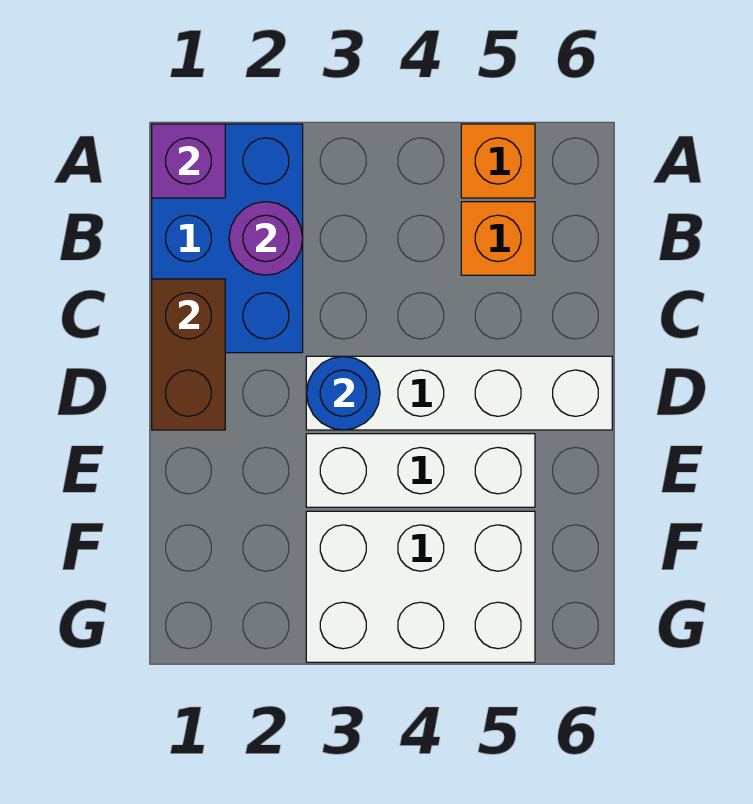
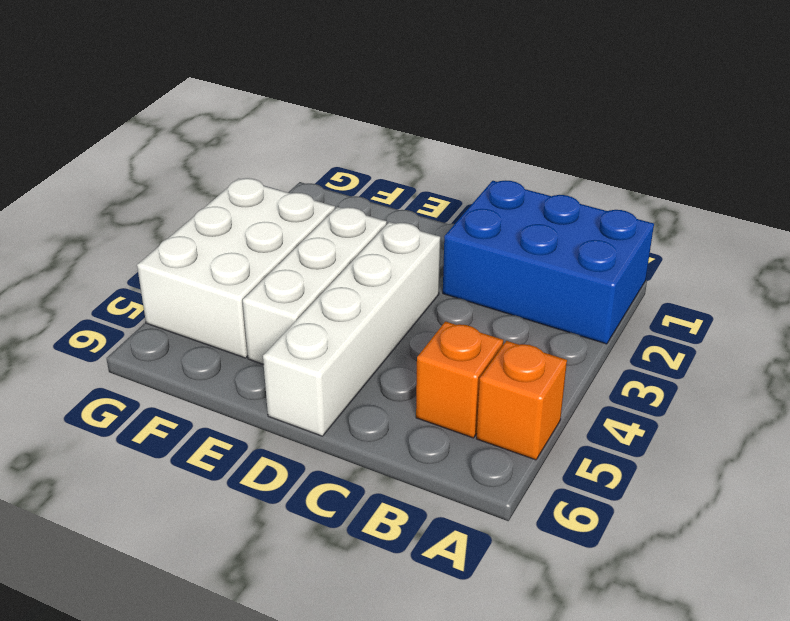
none -> purple brick A1 level 2
none -> purple round brick B2 level 2

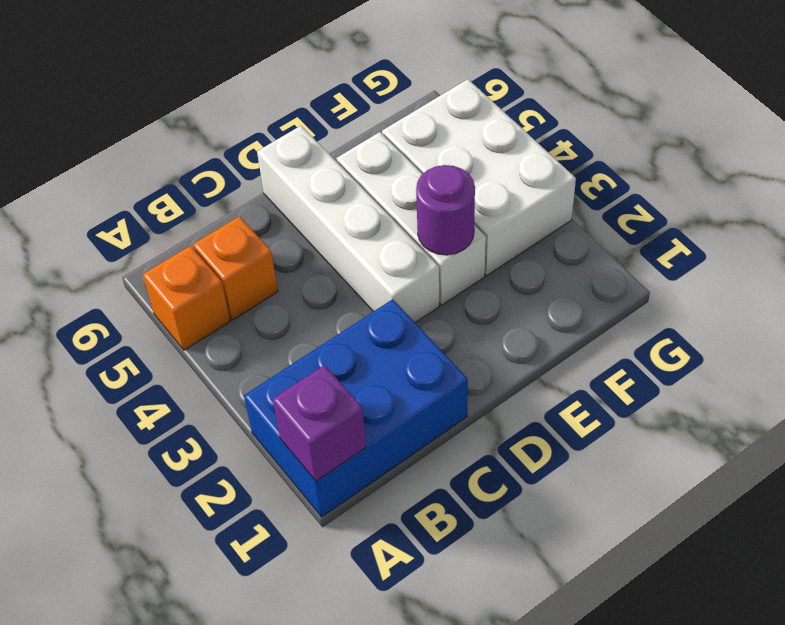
purple round brick E3 level 2 -> purple round brick B2 level 2
none -> brown brick C1:D1 level 2
none -> blue round brick D3 level 2

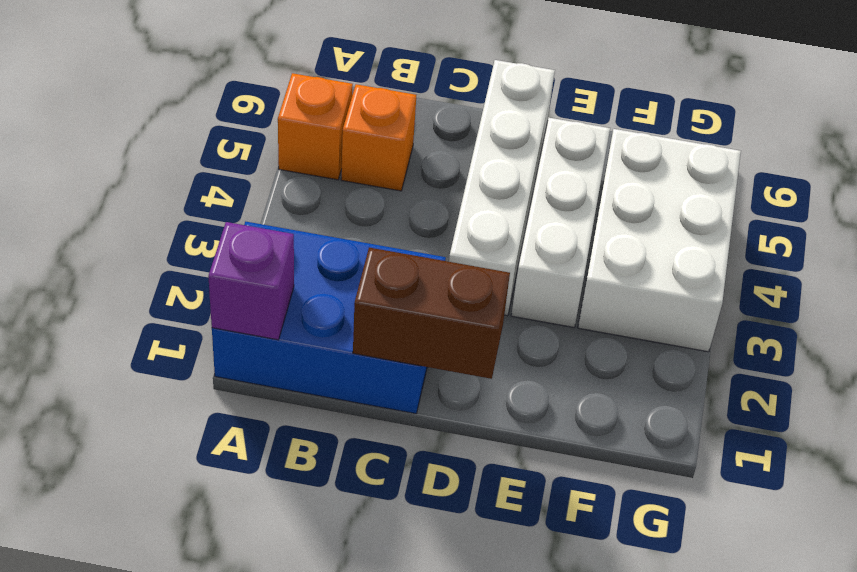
none -> purple round brick B2 level 2
none -> blue round brick D3 level 2

